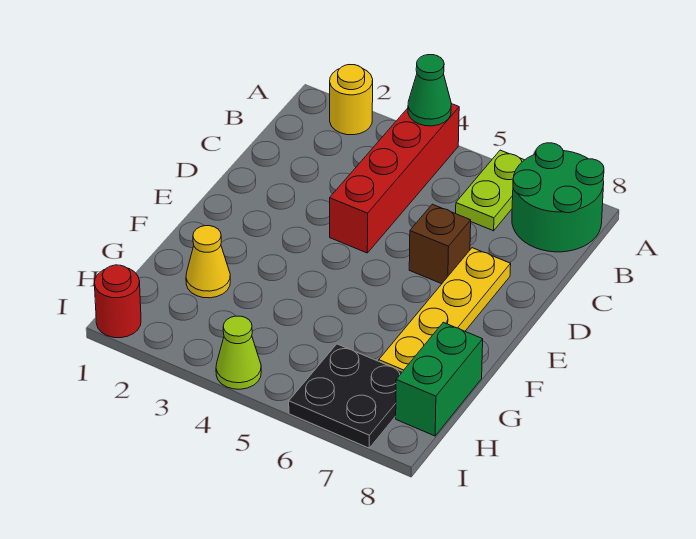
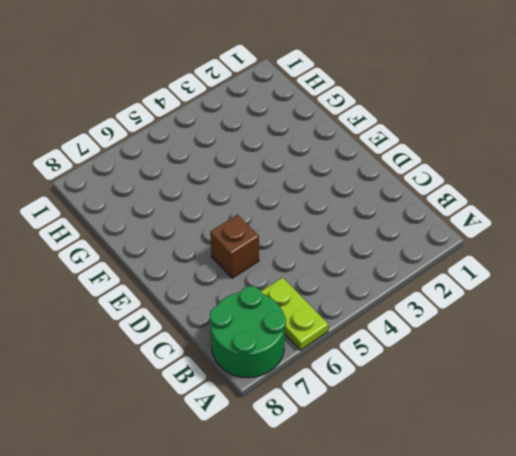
none -> yellow round brick A2 level 1
none -> red brick A4:D4 level 1
none -> yellow plate D7:G7 level 1

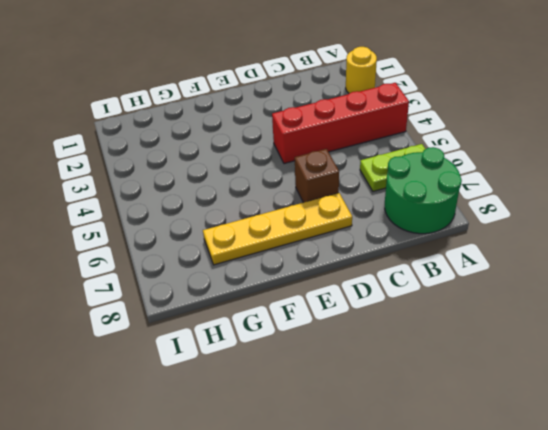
none -> yellow cone G2 level 1
none -> green brick G8:H8 level 1
none -> black plate H6:I7 level 1

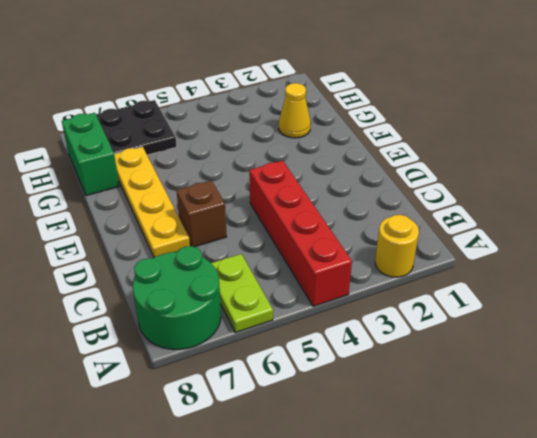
none -> red round brick I1 level 1
none -> lime cone I4 level 1
none -> green cone A4 level 2

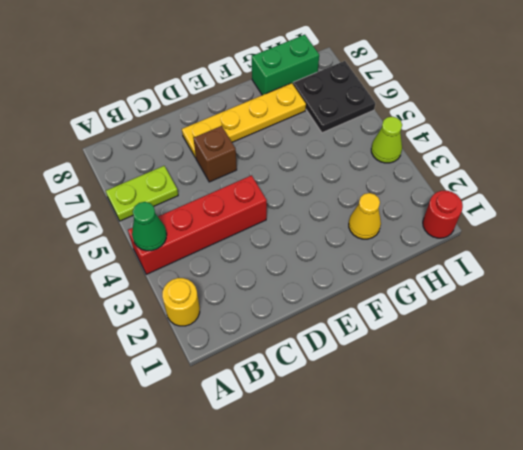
none -> green round brick A7:B8 level 1

